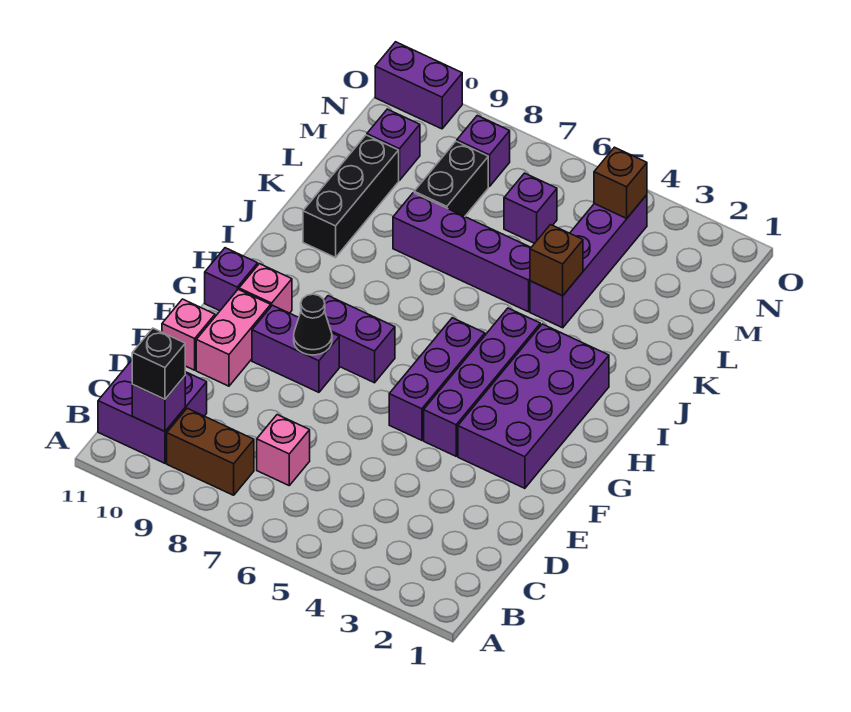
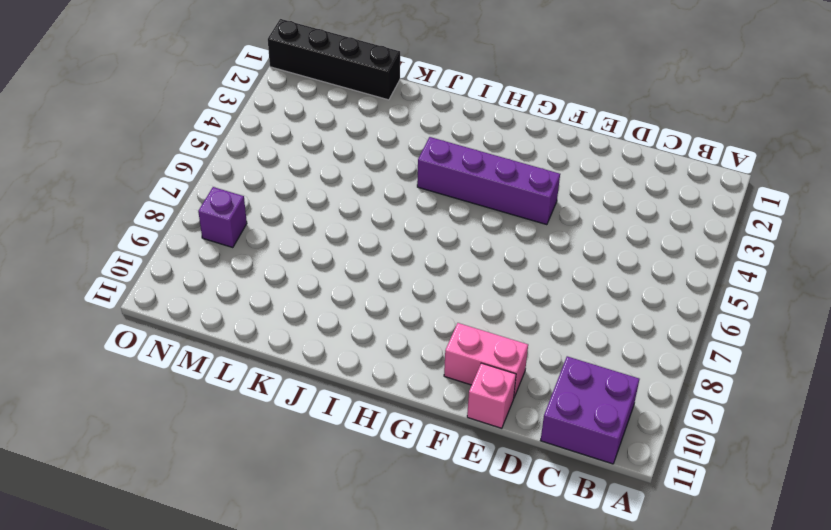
black brick L1:O1 level 1 -> none
none -> brown brick B8:B9 level 1
none -> pink brick C7 level 1
none -> purple brick F2:I3 level 1

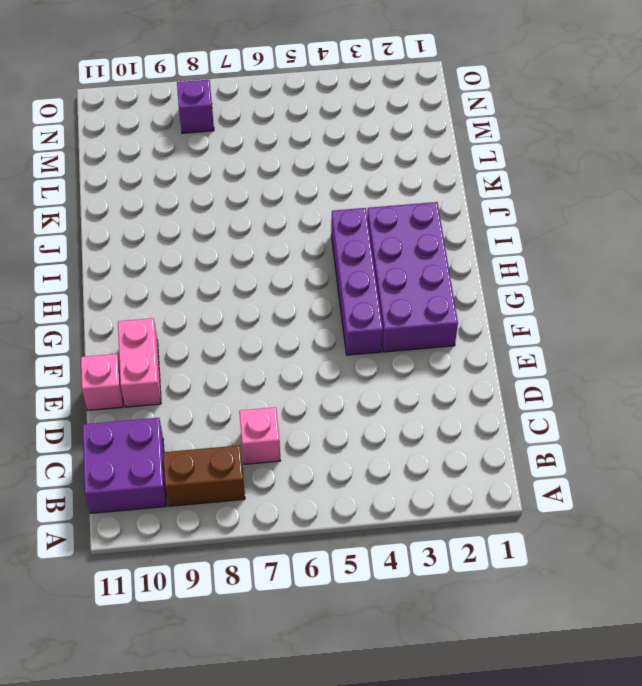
none -> purple brick F5:H5 level 1
none -> purple brick F8:F9 level 1
none -> purple brick G7:G8 level 1

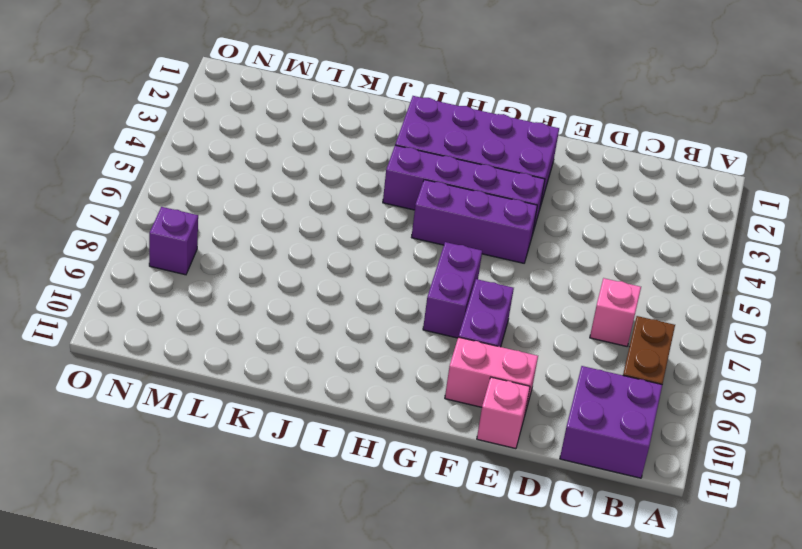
none -> pink brick G10 level 1
none -> purple brick G11 level 1
none -> black brick J10:L10 level 1

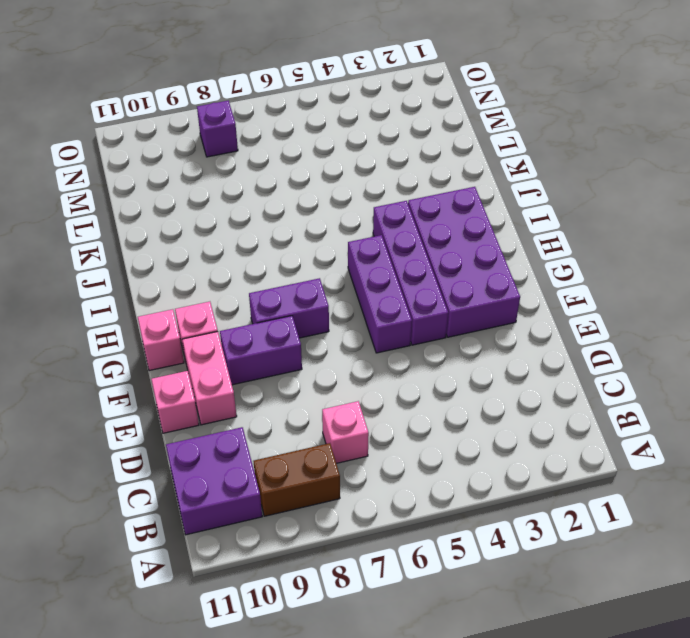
pink brick G11 level 1 -> purple brick G11 level 1
none -> black brick J10:L10 level 1
none -> purple brick K4:N4 level 1
none -> purple brick K5:K8 level 1

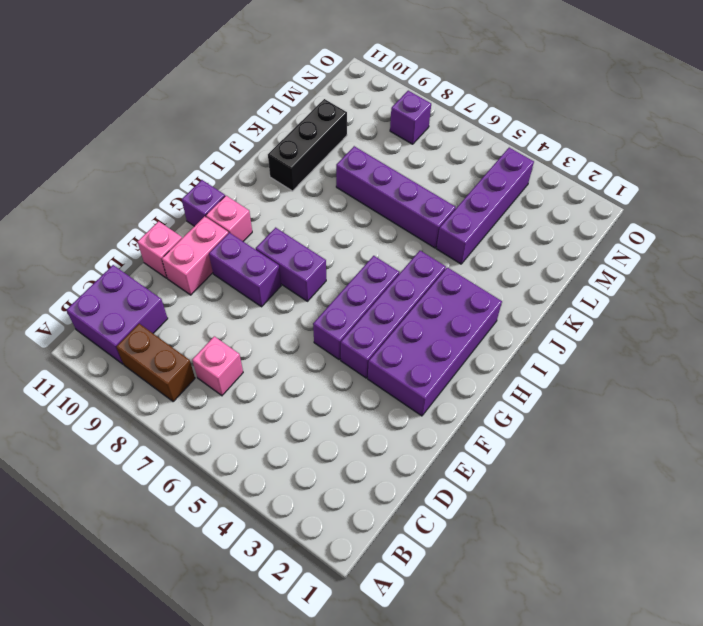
none -> black brick L8:M8 level 1
none -> purple brick M6 level 1
none -> purple brick M10 level 1

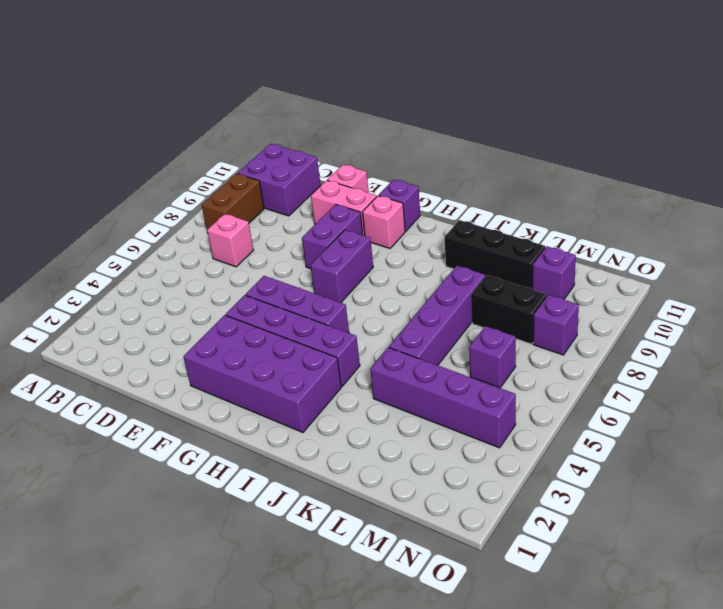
none -> purple brick O10:O11 level 1
none -> purple brick B10 level 2
none -> black cone F8 level 2

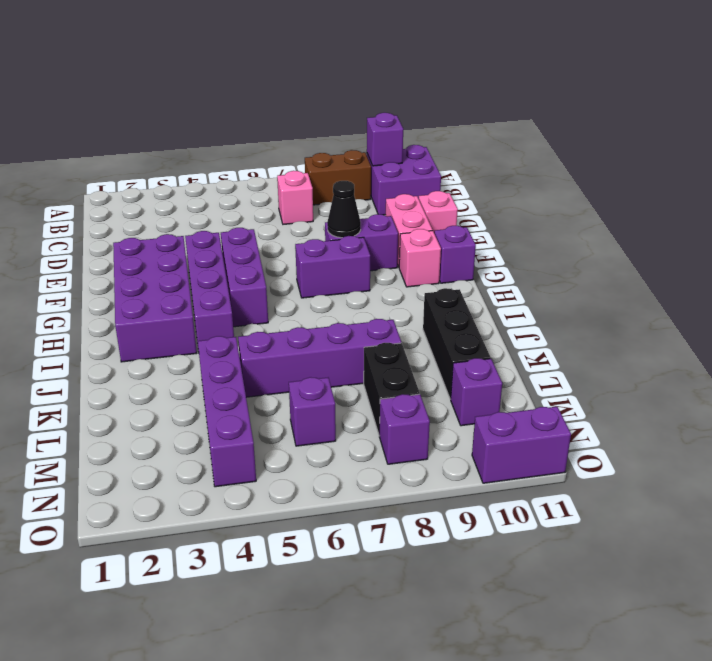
none -> brown brick K4 level 2
none -> brown brick N4 level 2
none -> black brick B10 level 3

